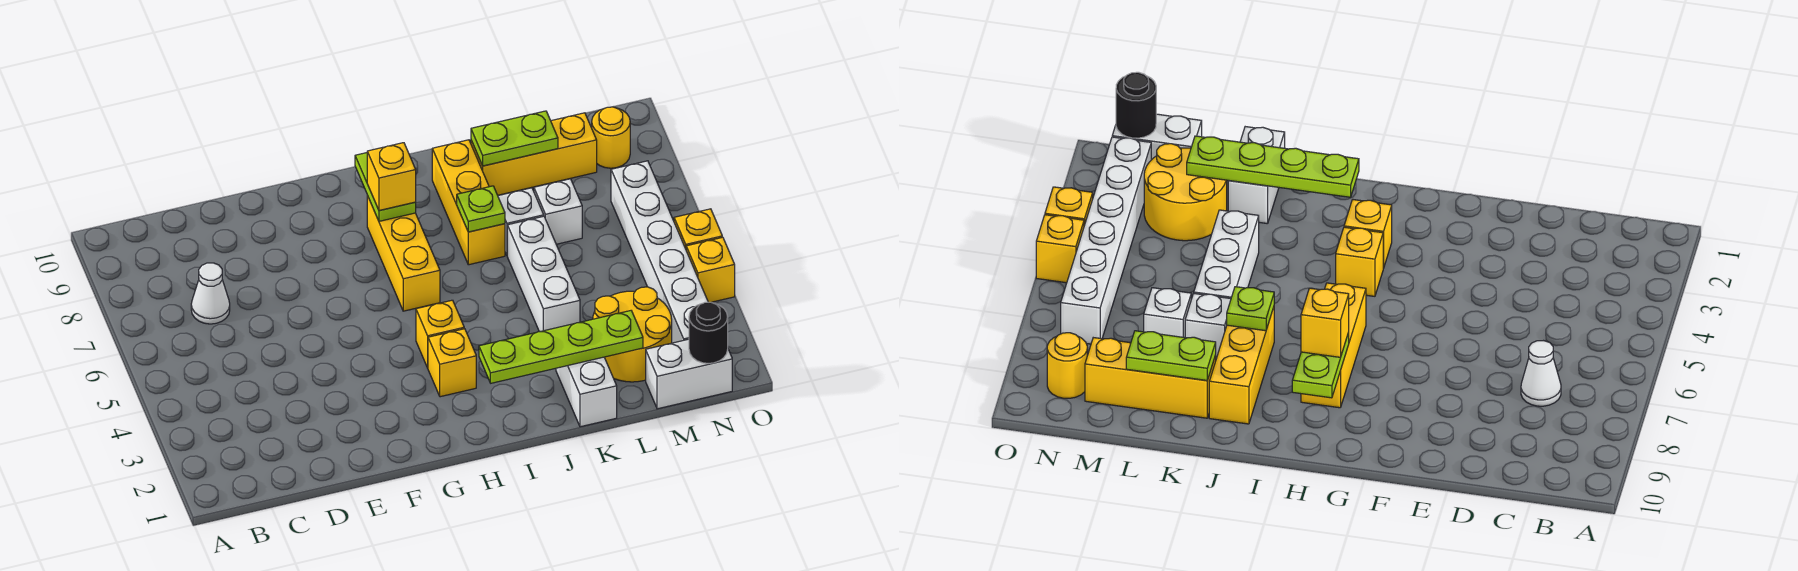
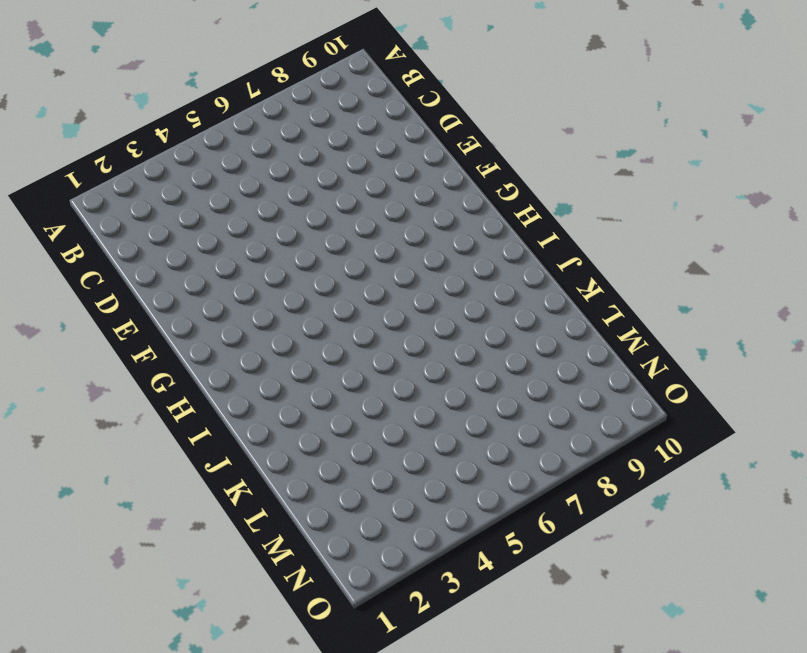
none -> white cone C7 level 1
none -> yellow brick H3 level 1
none -> yellow brick H4 level 1

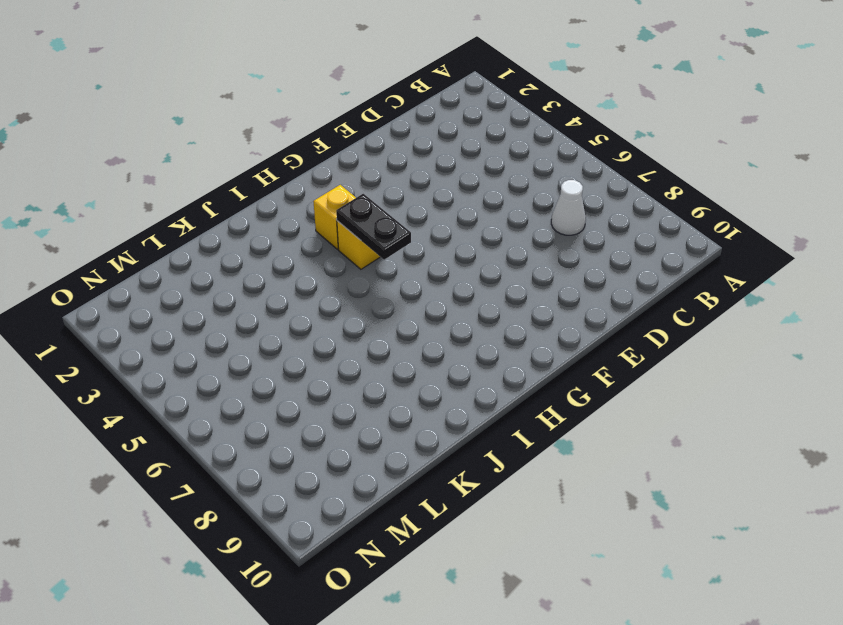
black plate H4:H5 level 2 -> none
none -> yellow brick H6:H8 level 1
none -> yellow brick J7:J9 level 1
none -> white brick K1:K2 level 1

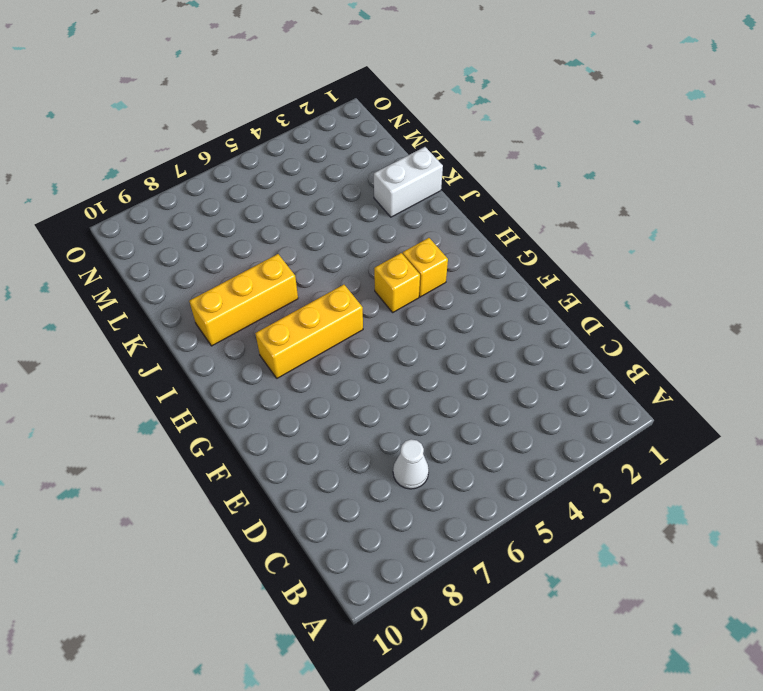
none -> white brick K4:K6 level 1
none -> white brick K7 level 1
none -> yellow brick K9:M9 level 1

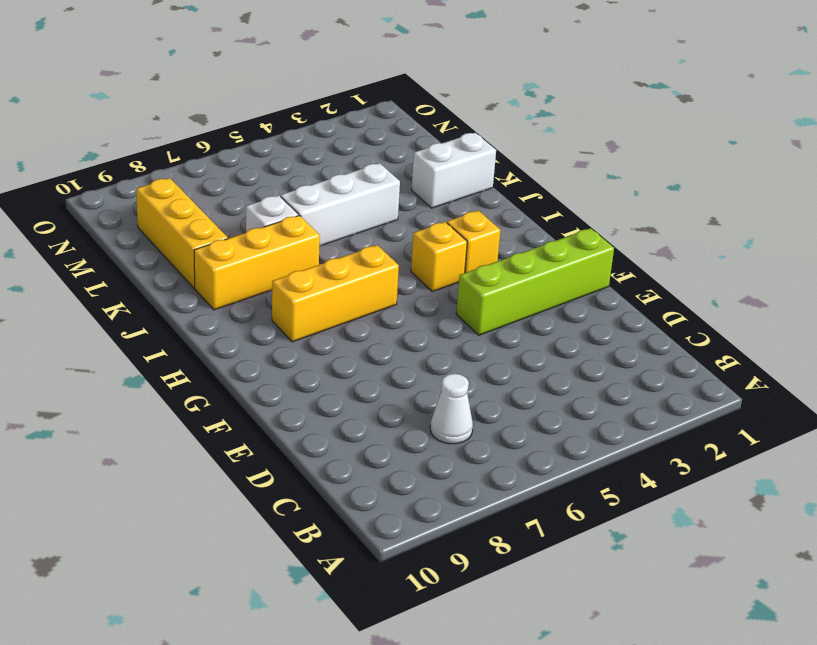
lime brick F1:F4 level 1 -> none
none -> yellow round brick L2:M3 level 1
none -> white brick L7 level 1
none -> white brick M1:N1 level 1

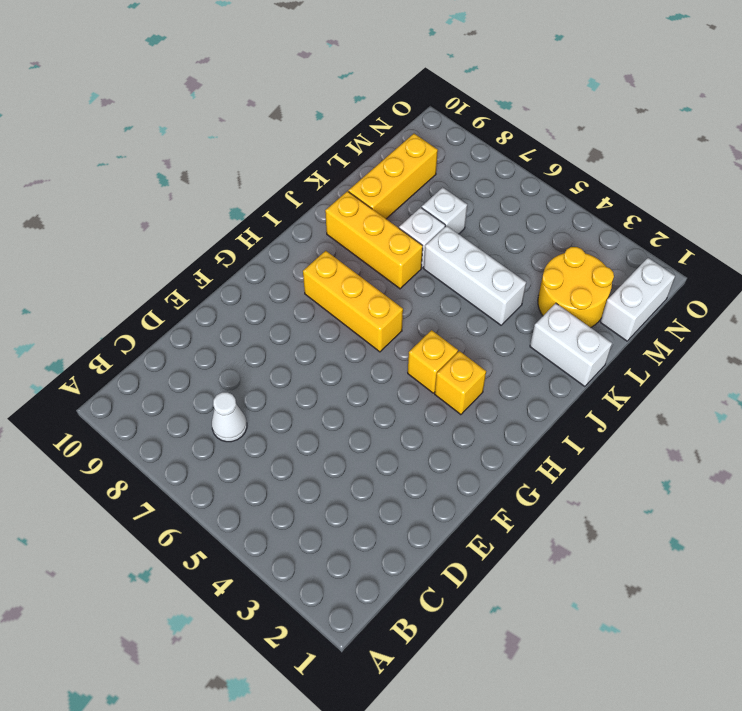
none -> white brick N2:N7 level 1
none -> yellow round brick N9 level 1
none -> yellow brick O4 level 1

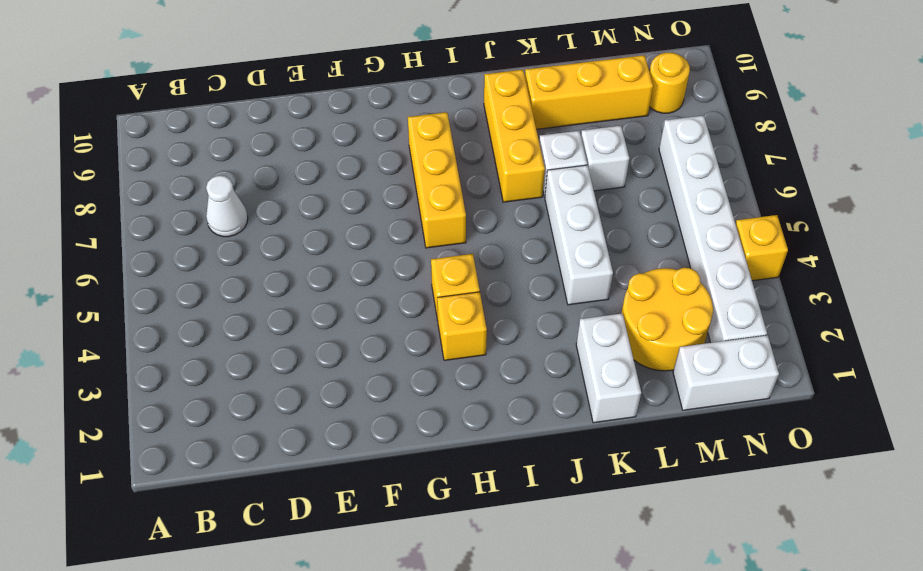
none -> yellow brick O5 level 1
none -> lime plate H8:H9 level 2
none -> lime plate I2:L2 level 2

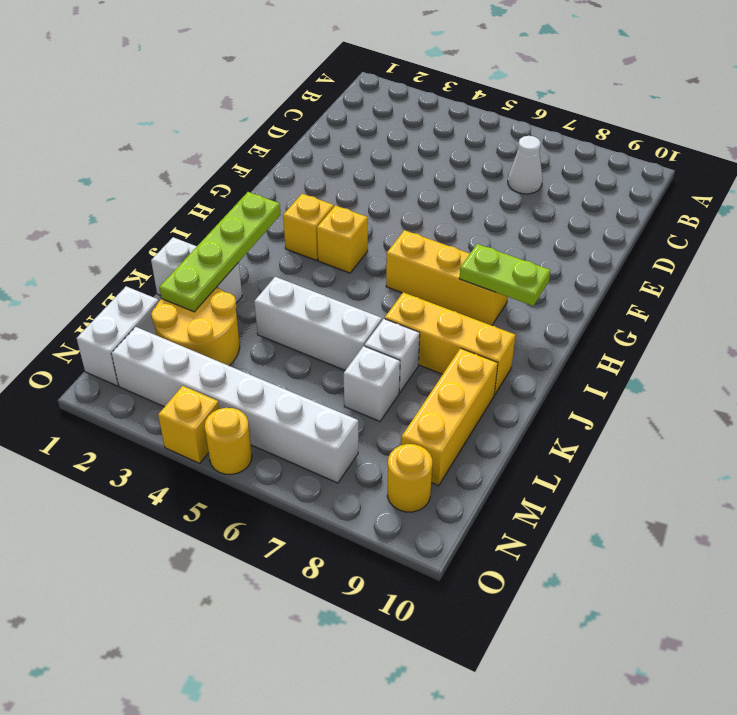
yellow round brick O5 level 1 -> yellow brick O5 level 1
none -> lime plate J7 level 2
none -> lime plate K9:L9 level 2
none -> black round brick N1 level 2

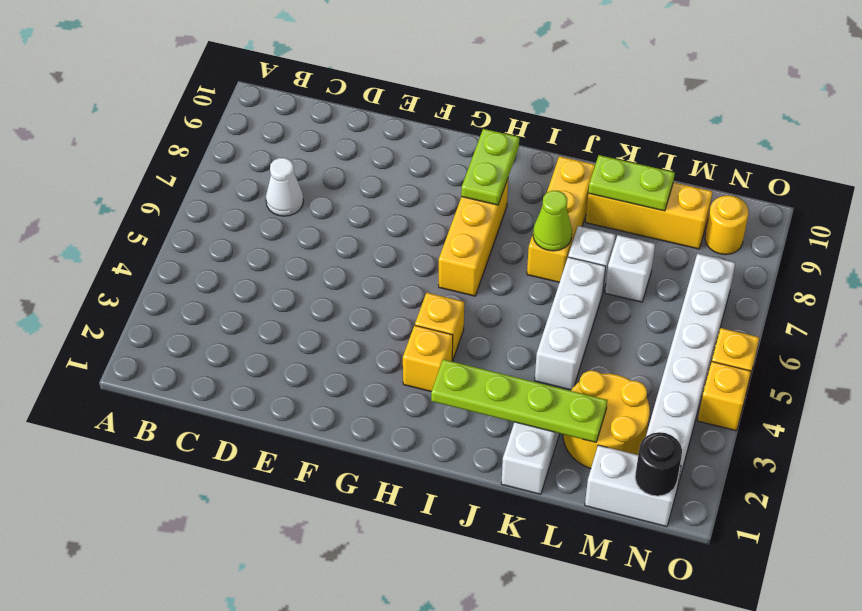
lime cone J7 level 2 -> lime plate J7 level 2
none -> yellow brick H8 level 3

